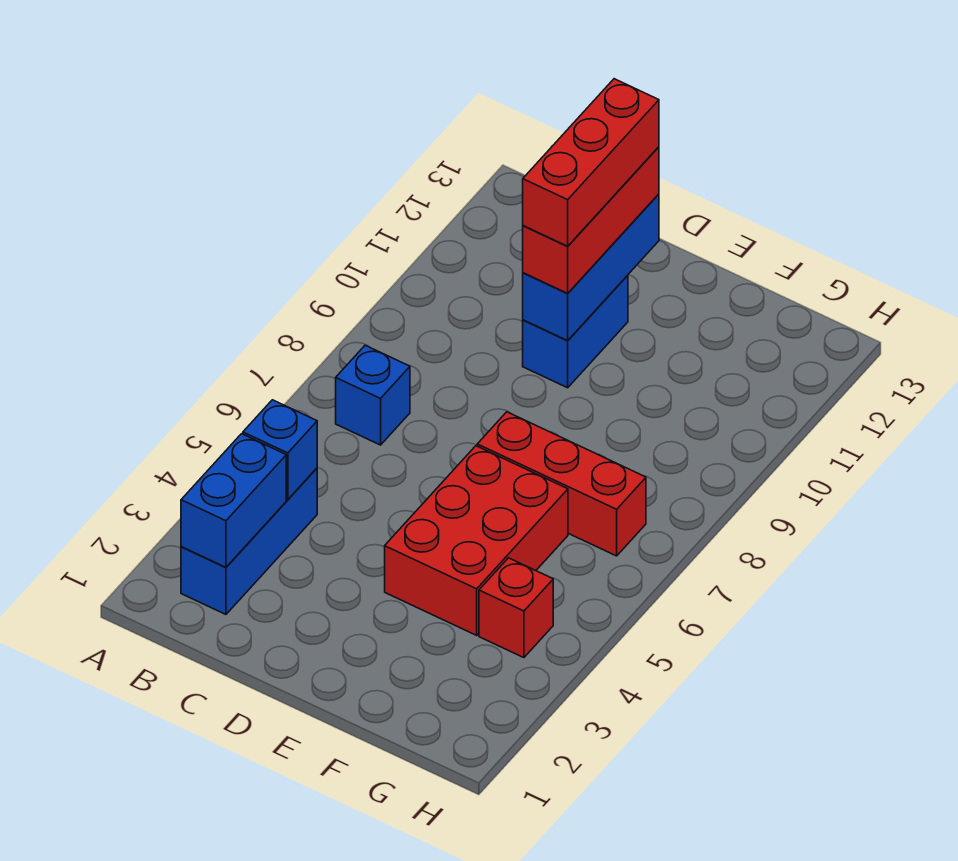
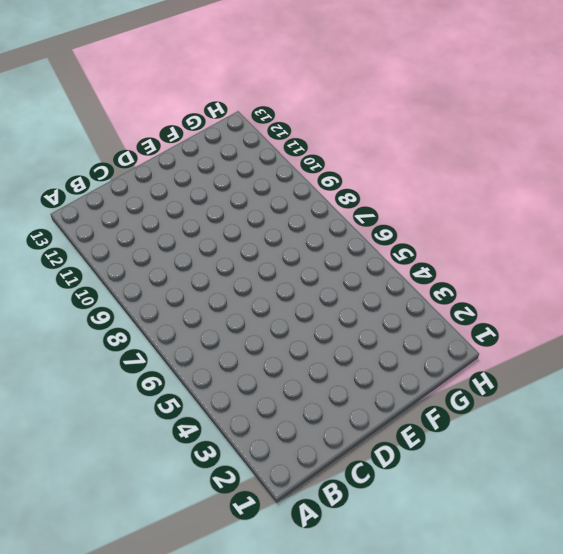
none -> blue brick B2:B4 level 1
none -> blue brick B7 level 1

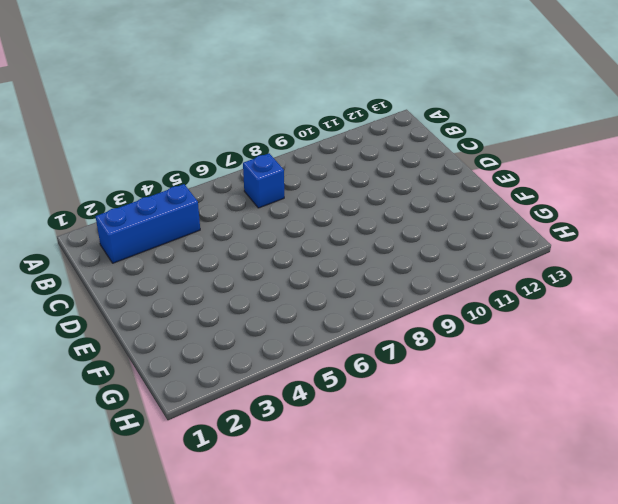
none -> blue brick D10:D11 level 1
none -> red brick E4:F6 level 1

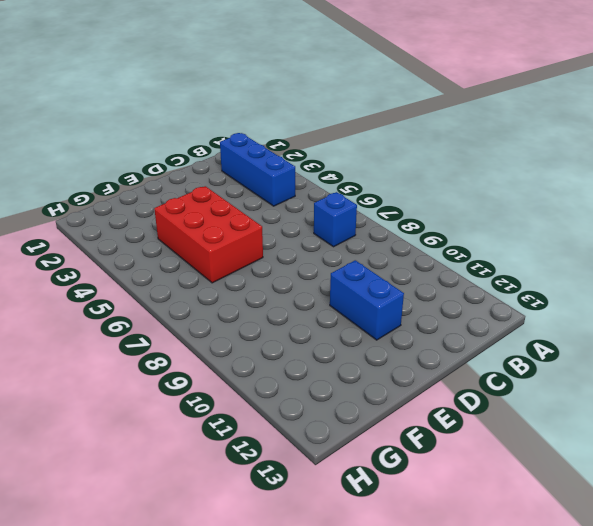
none -> red brick E7:G7 level 1
none -> red brick G4 level 1

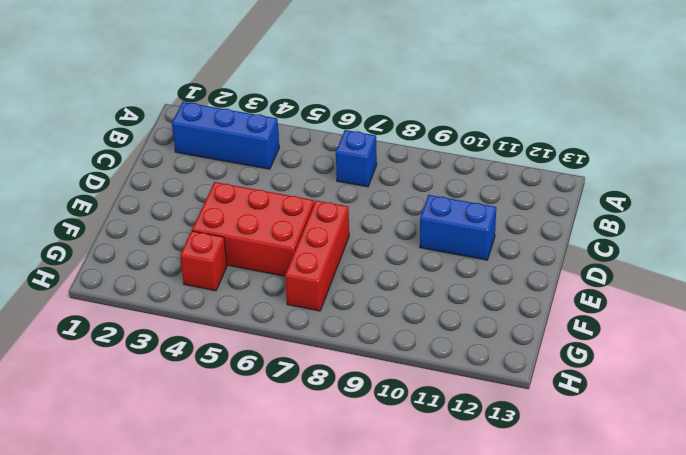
none -> blue brick B2:B3 level 2
none -> blue brick B4 level 2

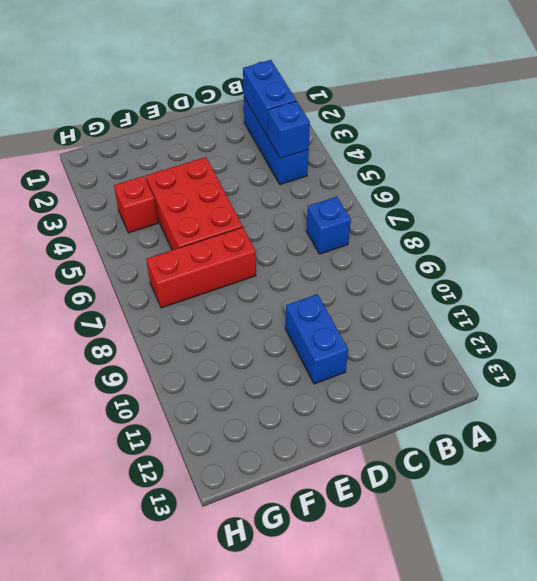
none -> blue brick D10:D12 level 2
none -> red brick D10:D12 level 3

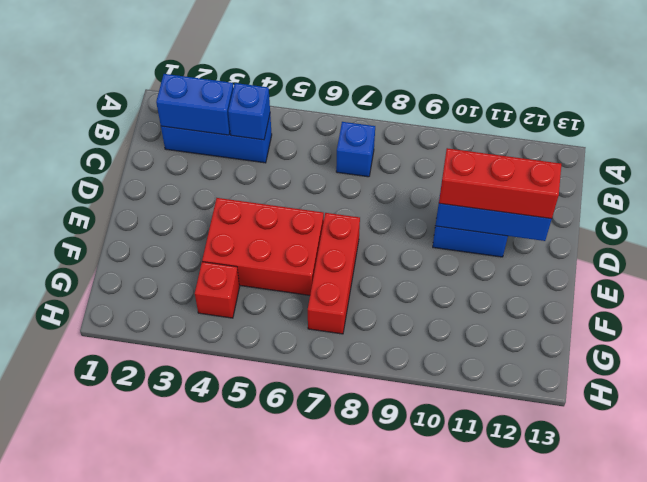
none -> red brick D10:D12 level 4

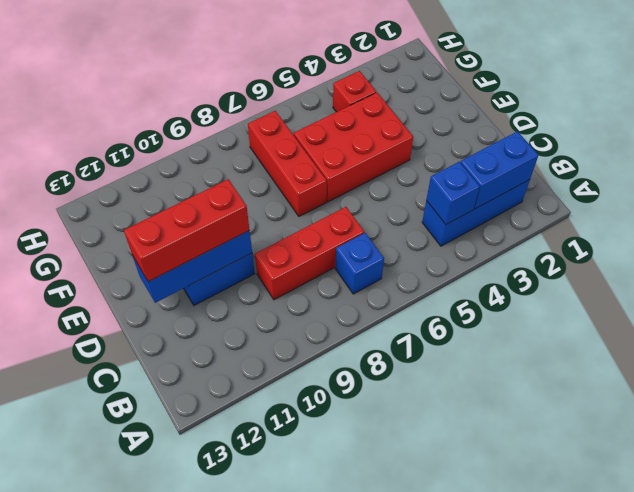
red brick C7:C9 level 1 -> red brick D10:D12 level 4

